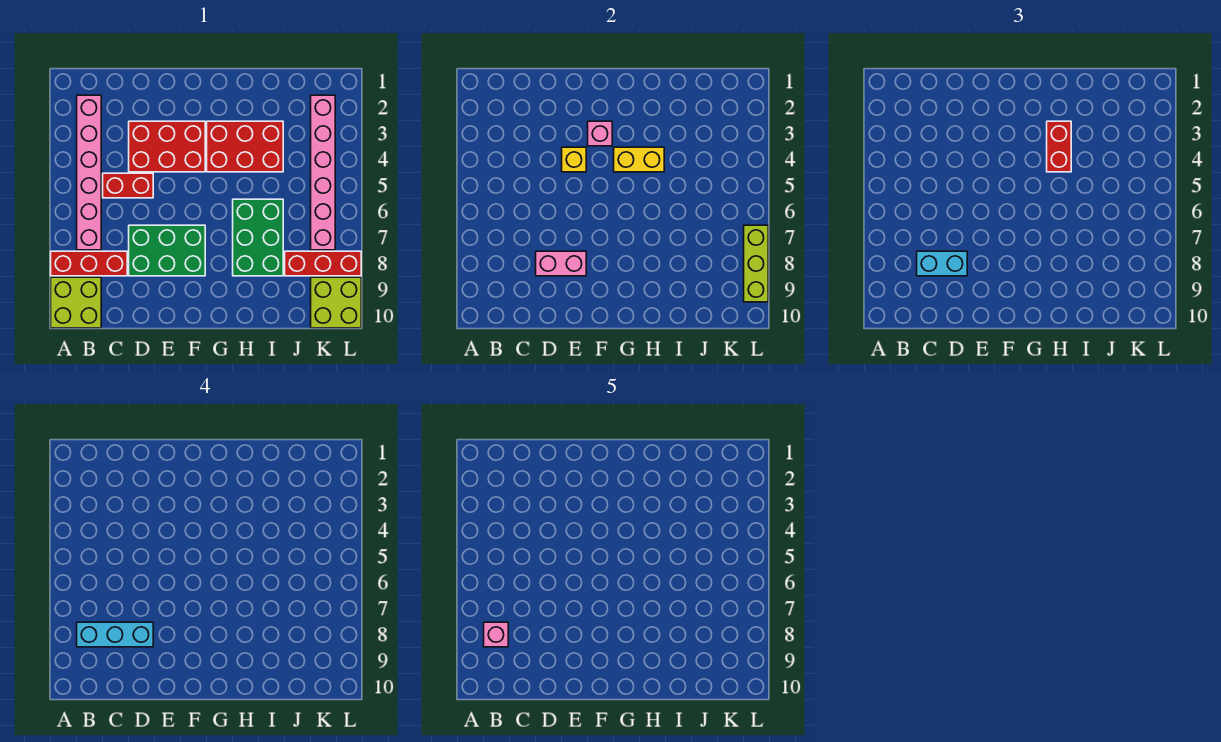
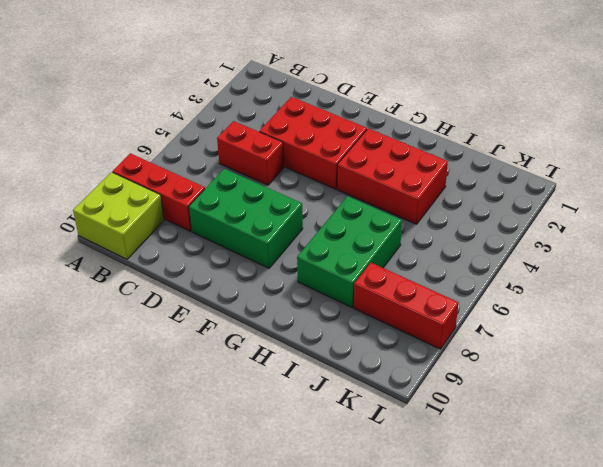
none -> pink brick B2:B7 level 1
none -> pink brick K2:K7 level 1
none -> lime brick K9:L10 level 1

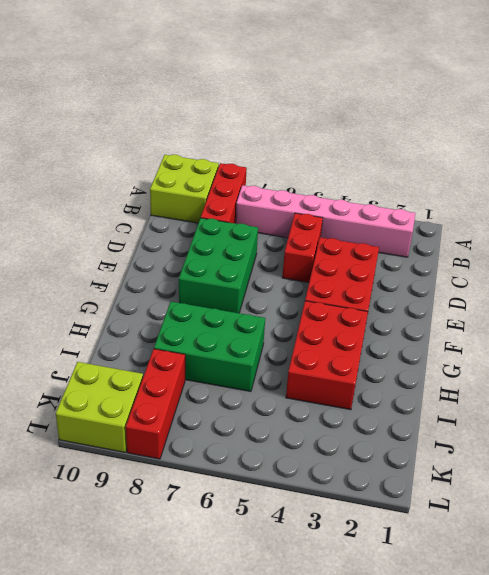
none -> pink brick K2:K7 level 1
none -> pink brick D8:E8 level 2
none -> yellow brick E4 level 2

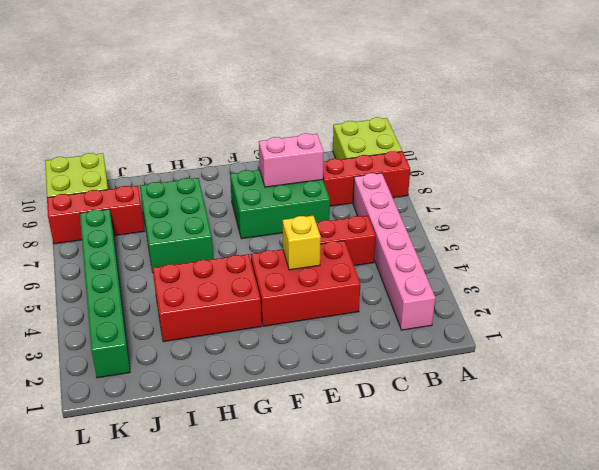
green brick K2:K7 level 1 -> pink brick K2:K7 level 1
none -> pink brick F3 level 2
none -> yellow brick G4:H4 level 2
none -> lime brick L7:L9 level 2

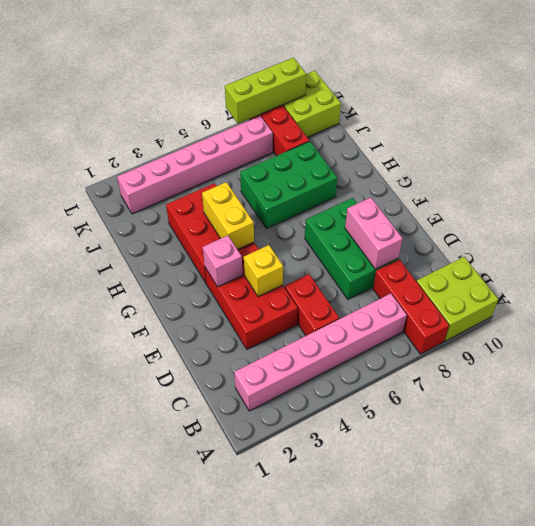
none -> cyan brick C8:D8 level 3
none -> red brick H3:H4 level 3
none -> cyan brick B8:D8 level 4

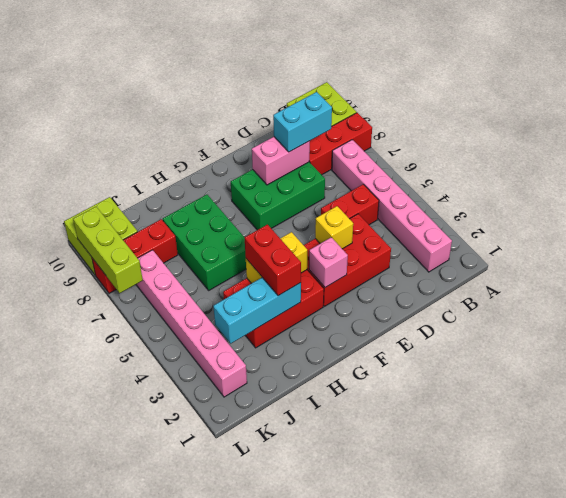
cyan brick H3:J3 level 2 -> cyan brick B8:D8 level 4
none -> pink brick B8 level 5

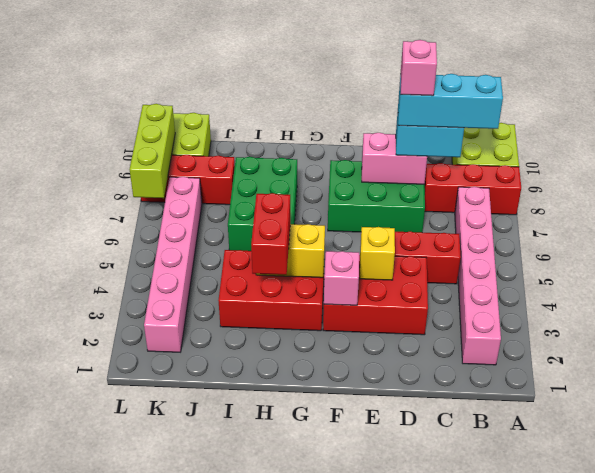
pink brick D8 level 5 -> pink brick B8 level 5

